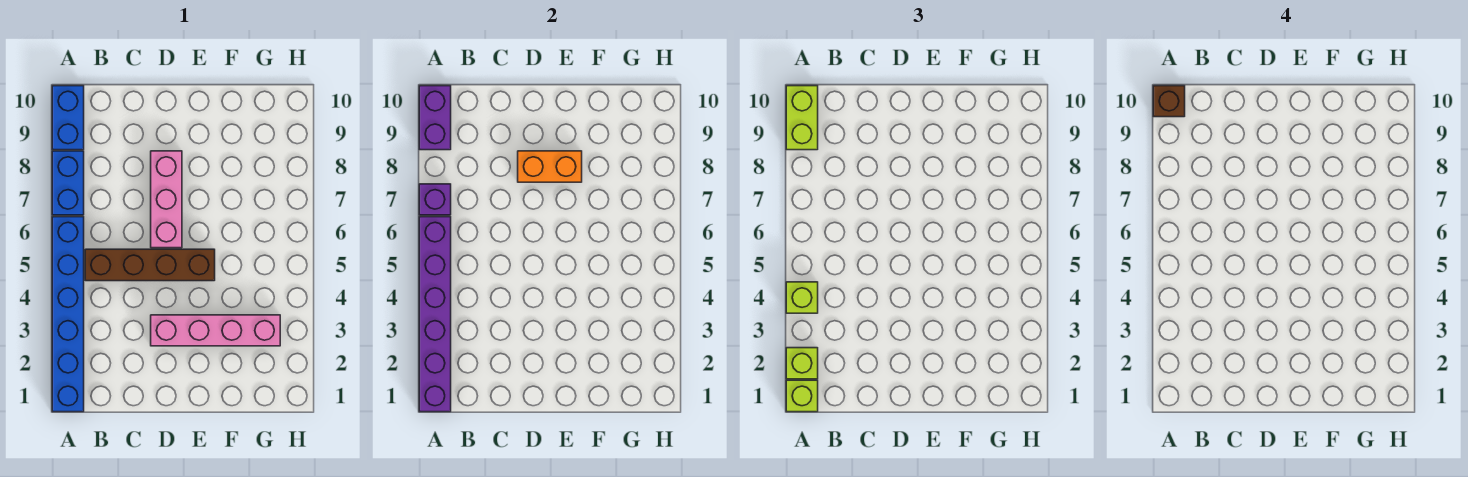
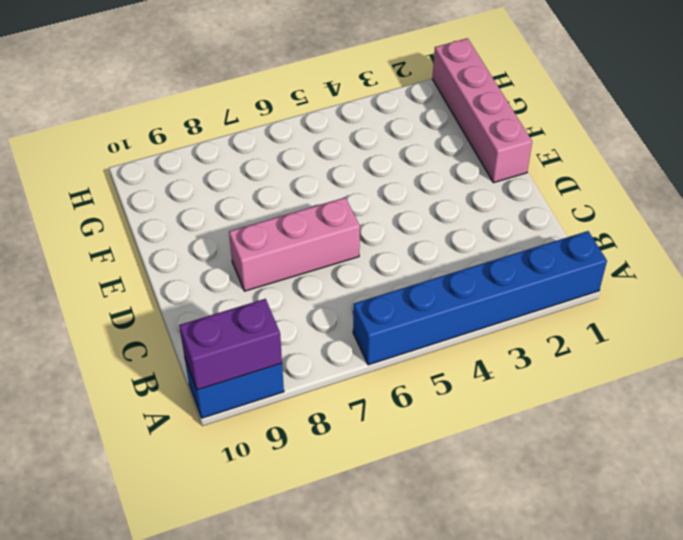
pink brick E1:H1 level 1 -> pink brick D3:G3 level 1
none -> blue brick A7:A8 level 1
none -> brown brick B5:E5 level 1
none -> purple brick A1:A6 level 2

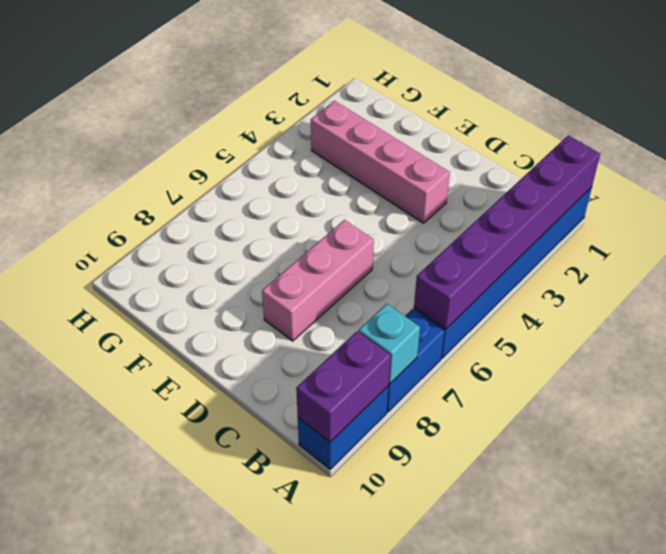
cyan brick A8 level 2 -> none
none -> brown brick B5:E5 level 1
none -> purple brick A7 level 2
none -> orange brick D8:E8 level 2

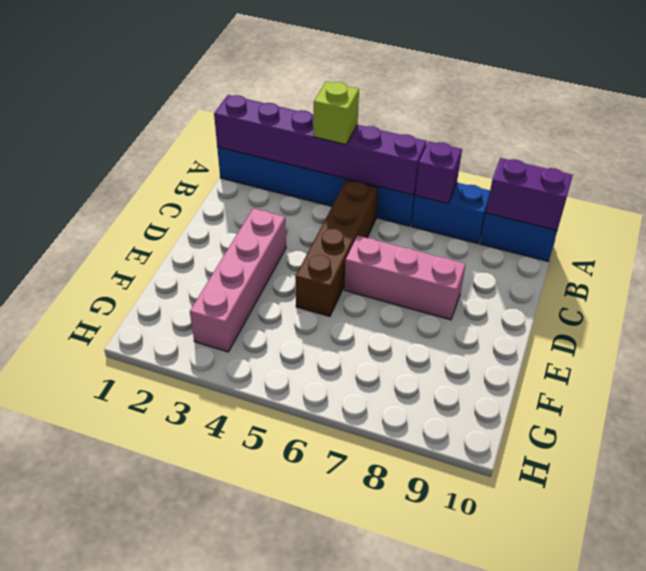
none -> orange brick D8:E8 level 2
none -> lime brick A1 level 3
none -> lime brick A2 level 3

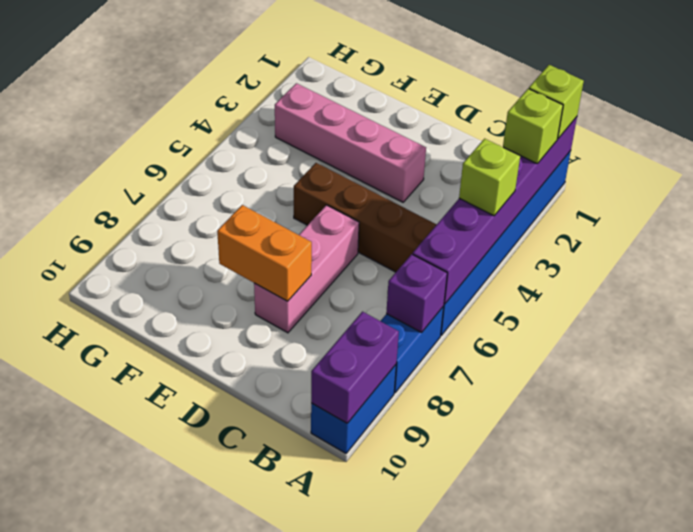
none -> lime brick A9:A10 level 3
none -> brown brick A10 level 4

